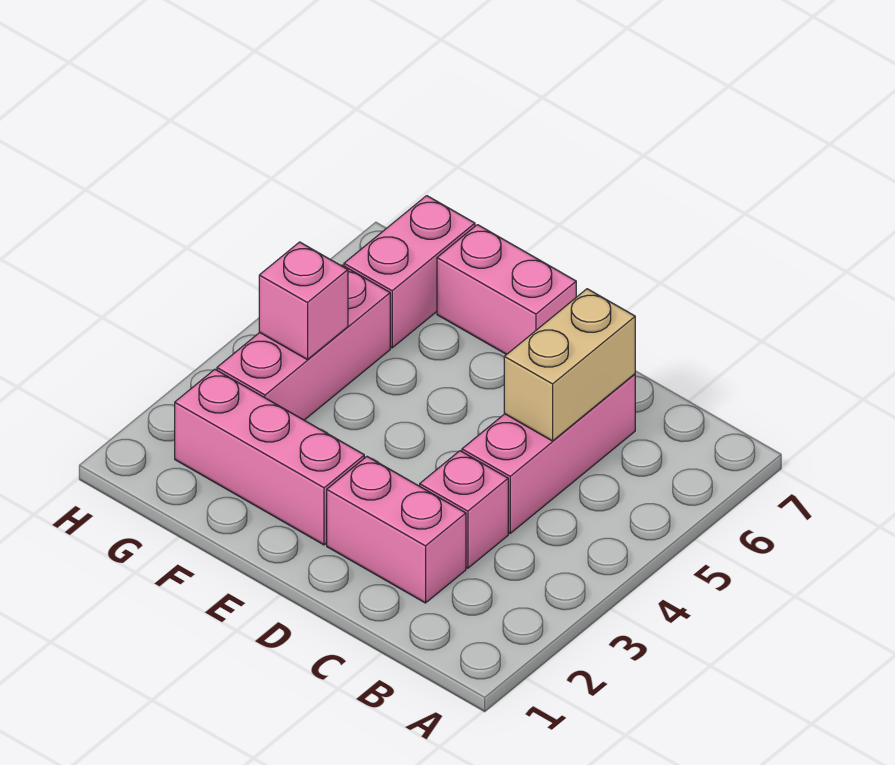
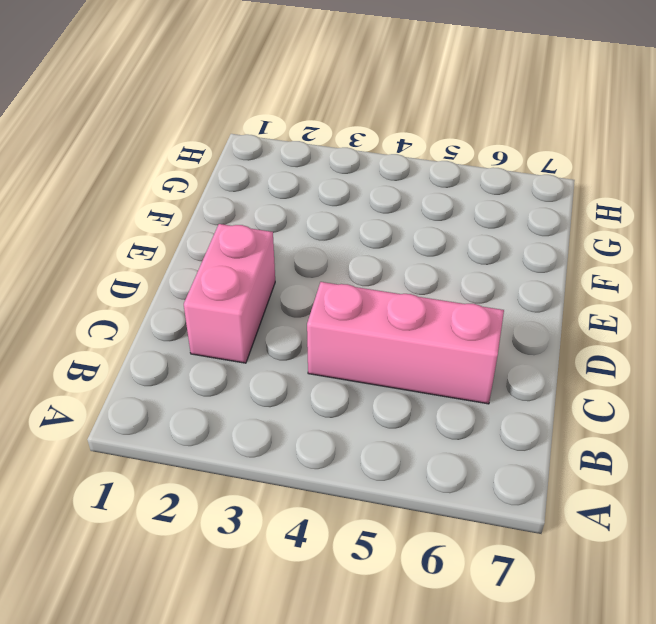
none -> pink brick C3 level 1
none -> pink brick E2:G2 level 1

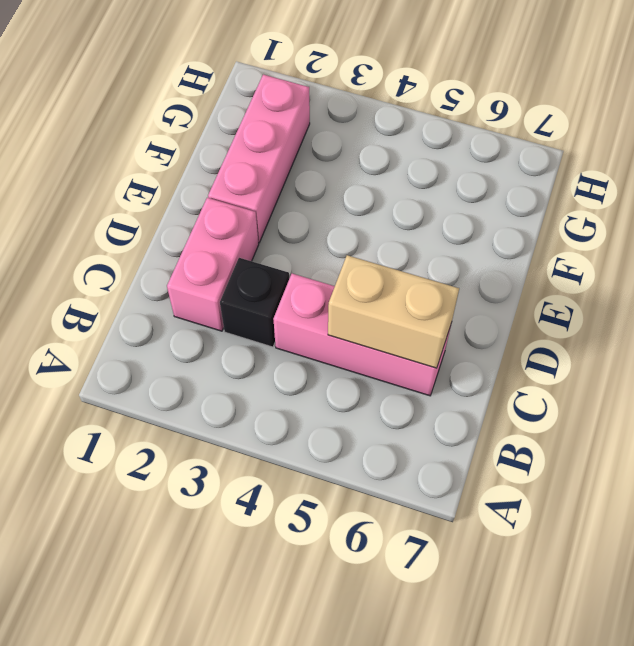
black brick C3 level 1 -> pink brick C3 level 1
none -> pink brick E7:F7 level 1
none -> pink brick G3:G5 level 1

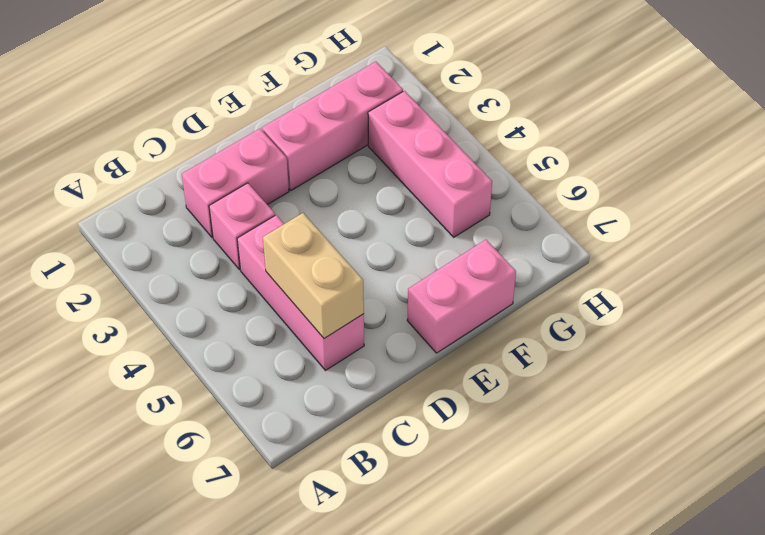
none -> pink brick G6:G7 level 1
none -> pink brick G4 level 2

